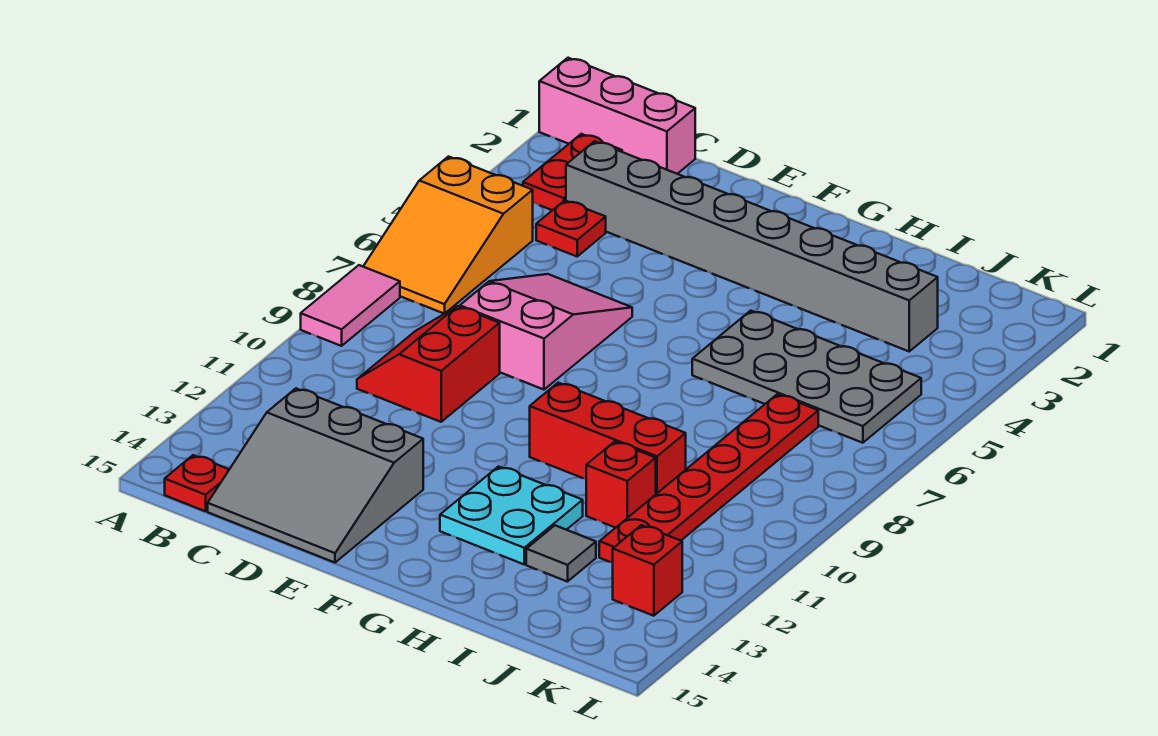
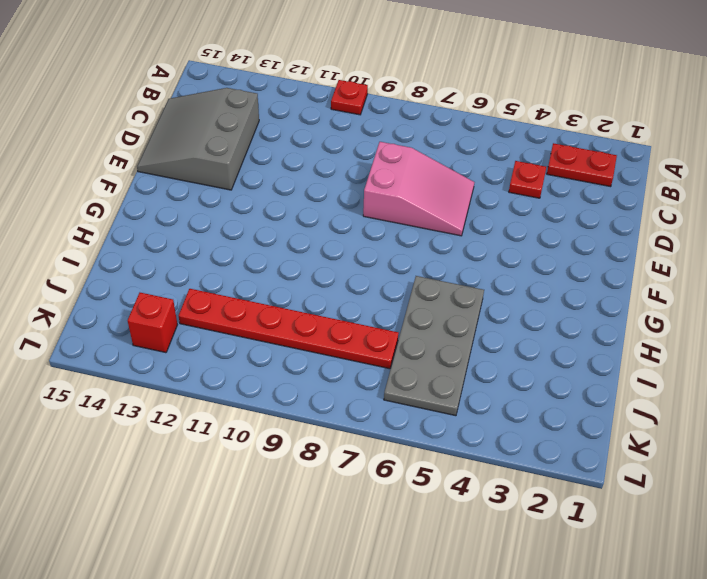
red plate A10 level 1 -> red plate B15 level 1
none -> pink brick A1:C1 level 1
none -> orange slope A5:B7 level 1 top 5
none -> pink tile A8:A9 level 1

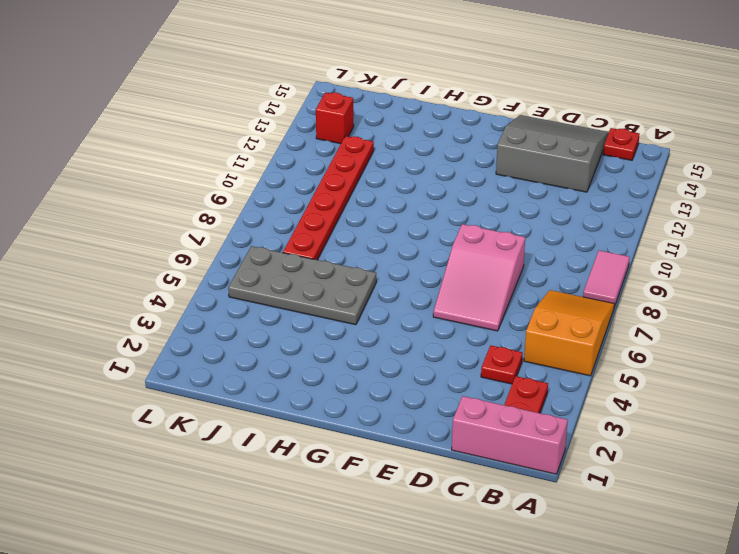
none -> grey brick C3:J3 level 1
none -> red slope C9:D10 level 1 top D
none -> red brick G10:I10 level 1

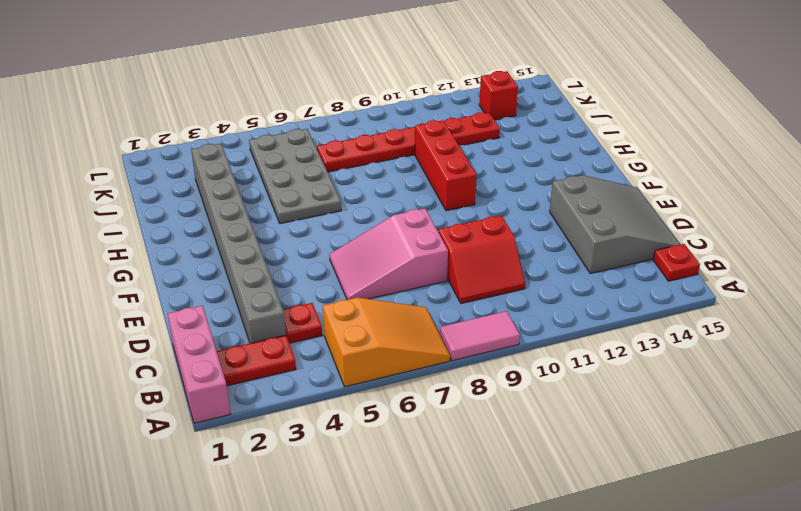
none -> cyan plate G12:H13 level 1
none -> red brick I11 level 1
none -> grey tile I13 level 1

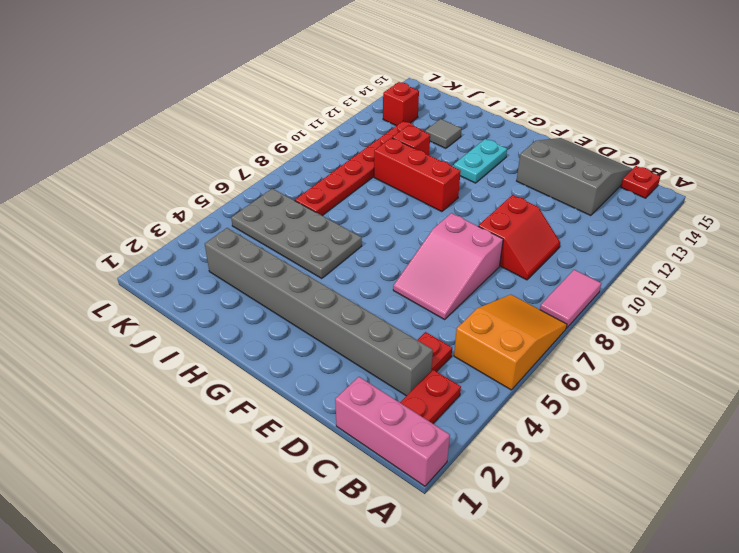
cyan plate G12:G13 level 1 -> cyan plate G12:H13 level 1

